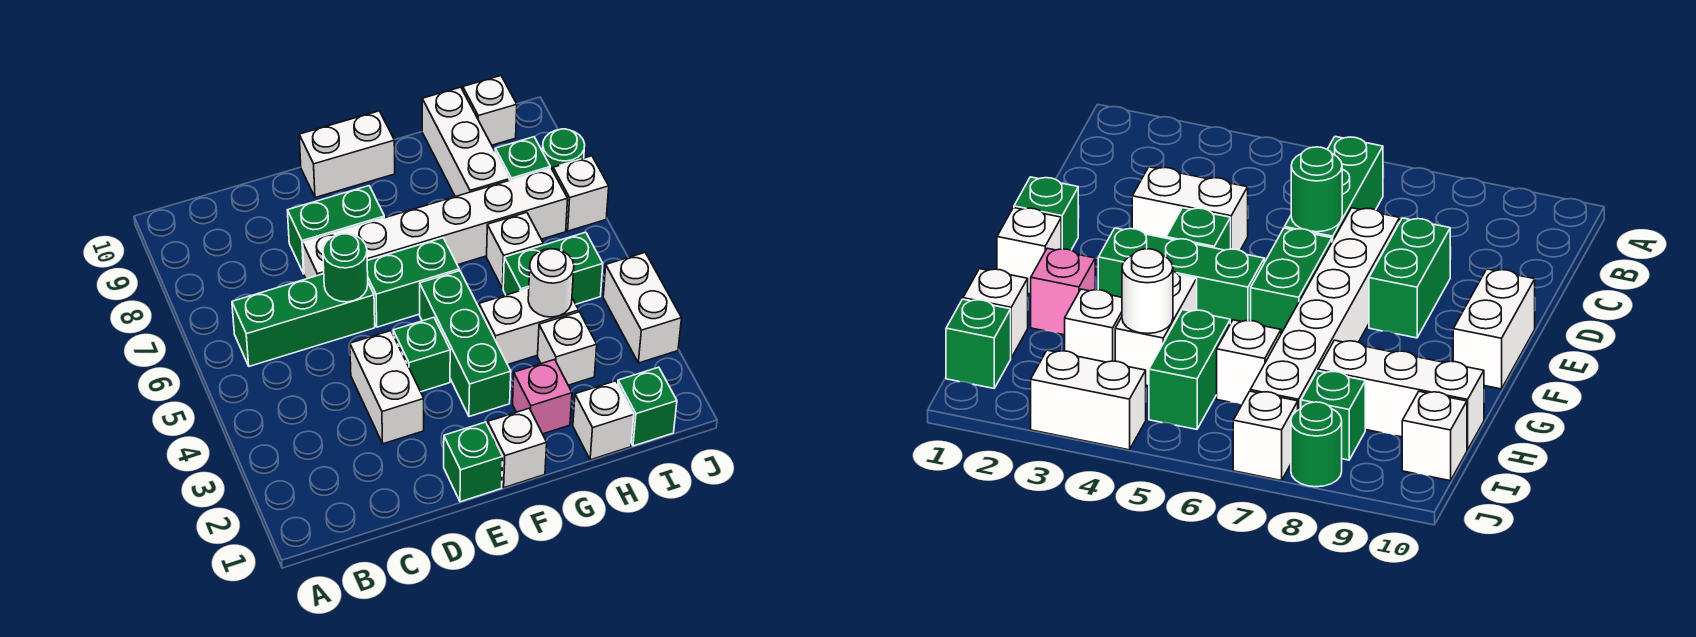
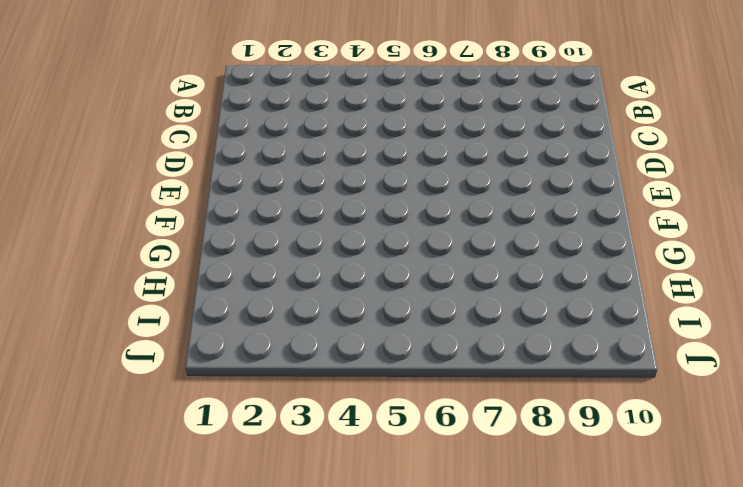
none -> green brick B6:D6 level 1
none -> white brick D3:D4 level 1
none -> white brick D7:I7 level 1

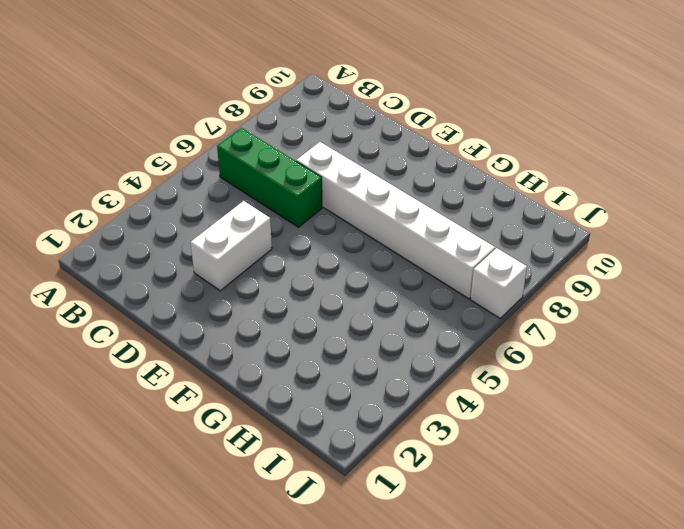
none -> green brick D8:E8 level 1
none -> green brick E1 level 1
none -> green brick E4 level 1

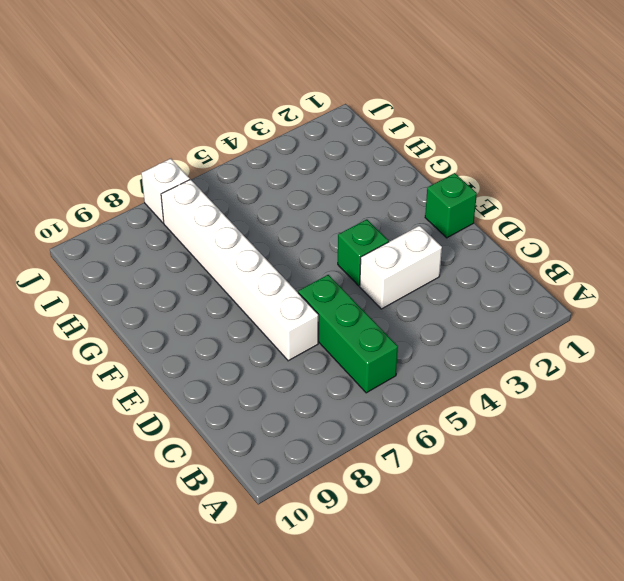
none -> green brick D8:E8 level 1
none -> green brick E6:F6 level 1
none -> white brick E10:F10 level 1

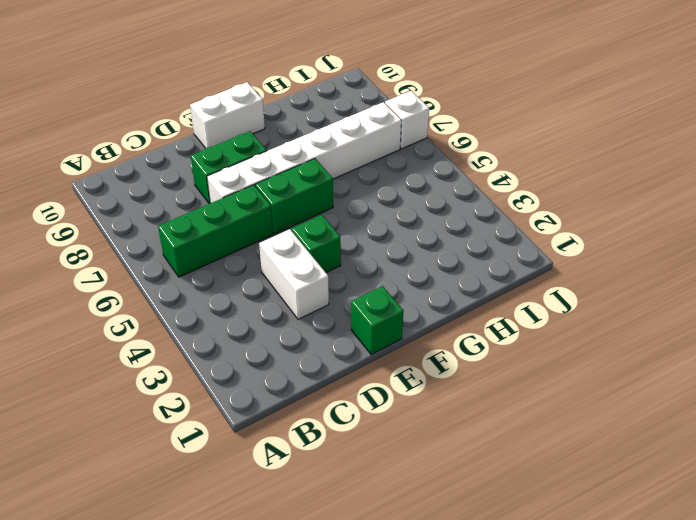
none -> white brick F1 level 1
none -> green brick F3:F5 level 1
none -> pink brick G2 level 1

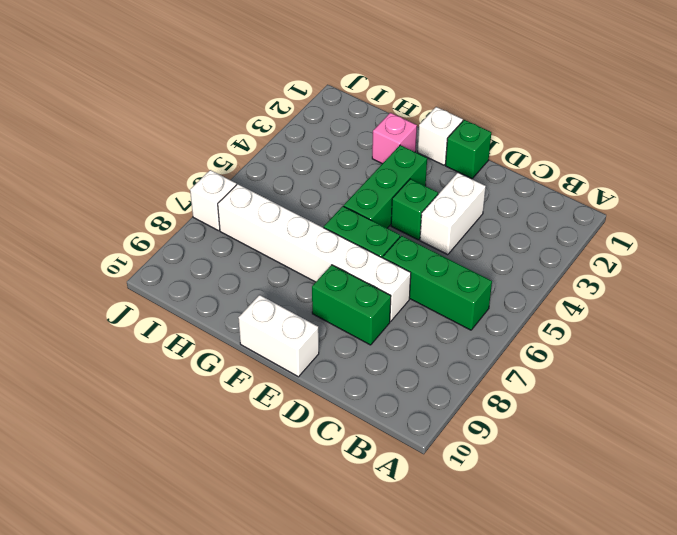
none -> white brick G4:H4 level 1
none -> white brick H1 level 1
none -> white brick H3 level 1

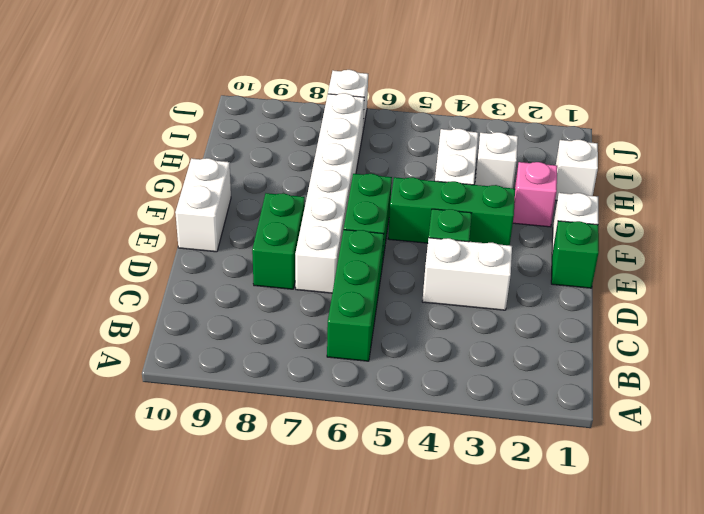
none -> green brick H5:I5 level 1
none -> white brick H6 level 1
none -> white brick H8:H10 level 1

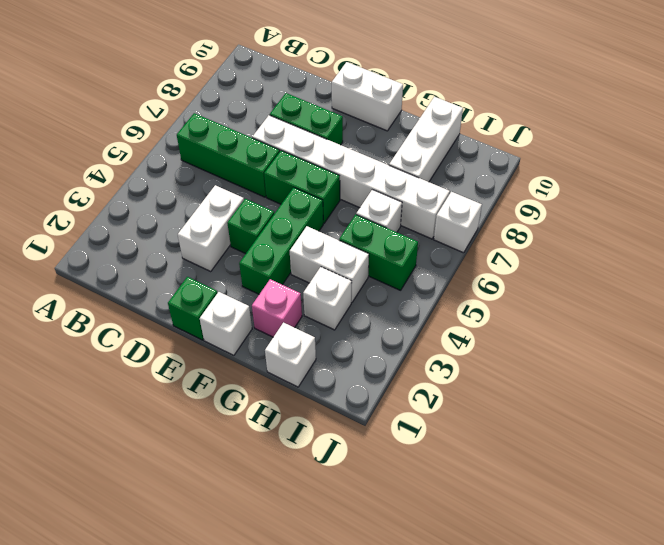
none -> green brick I1 level 1
none -> green brick I8 level 1
none -> white brick I10 level 1

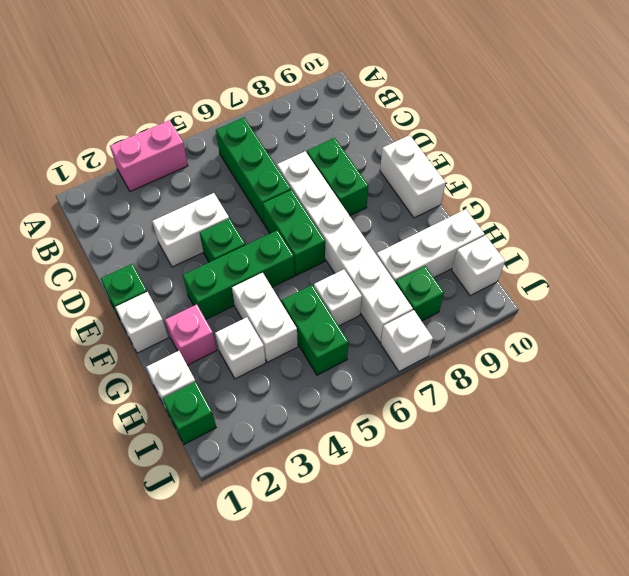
pink brick A3:A4 level 1 -> none
none -> white brick J3:J4 level 1
none -> green round brick J8 level 1
none -> green round brick D6 level 2

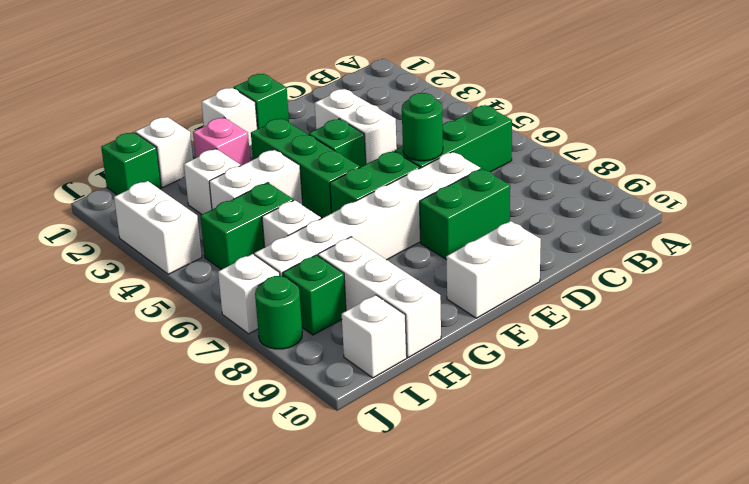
none -> white round brick H4 level 2

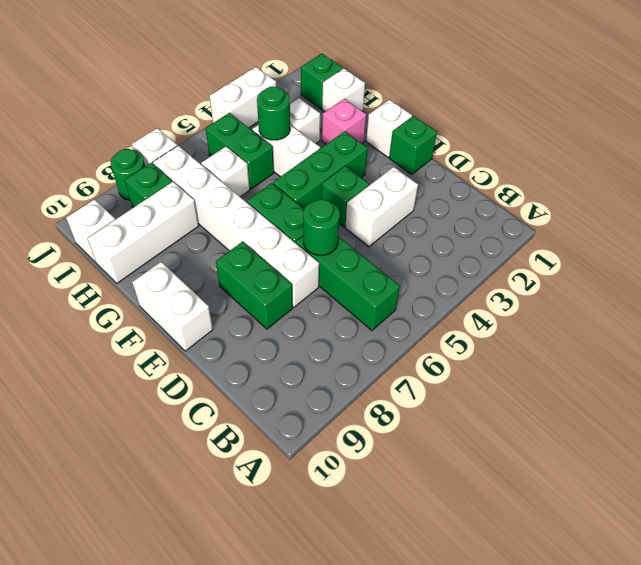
green round brick H4 level 2 -> white round brick H4 level 2

